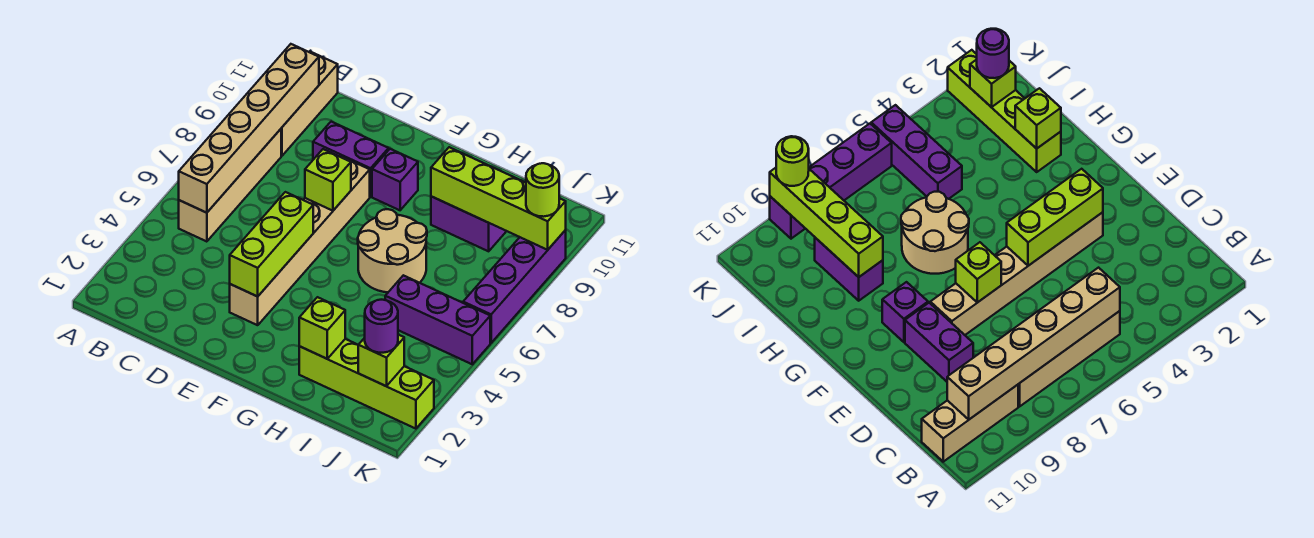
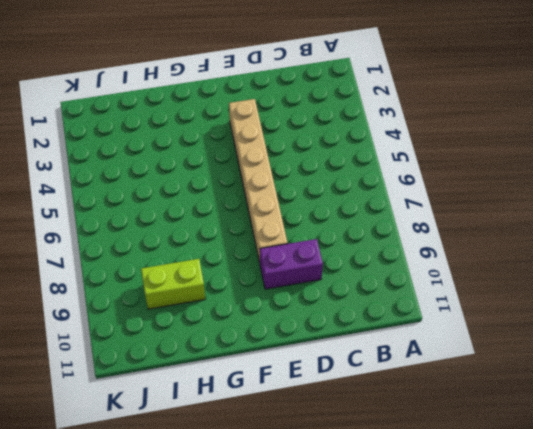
lime brick H9:I9 level 1 -> purple brick H9:I9 level 1
none -> tan brick B5:B8 level 1
none -> tan brick B9:B11 level 1
none -> purple brick F9 level 1

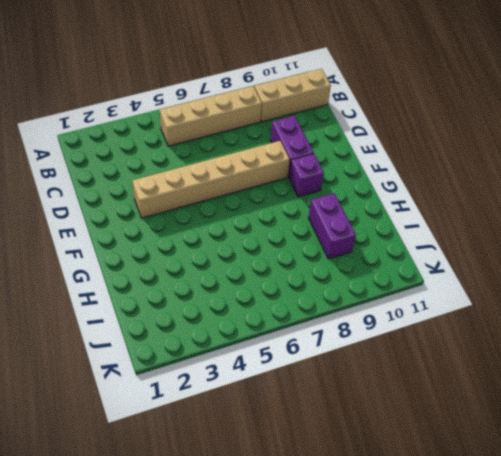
none -> tan round brick G6:H7 level 1
none -> lime brick H2:K2 level 1
none -> purple brick I5:K5 level 1

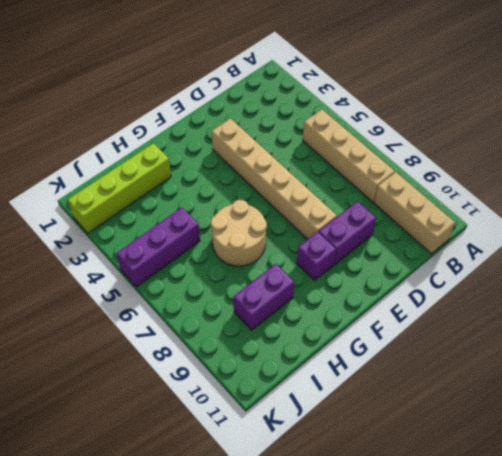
none -> purple brick K6:K9 level 1
none -> tan brick B5:B10 level 2
none -> lime brick E3:E5 level 2

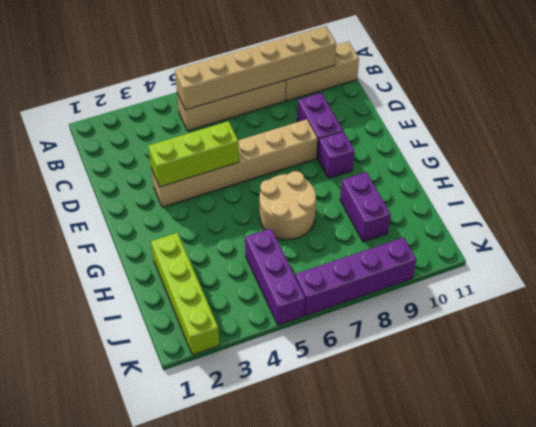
none -> lime brick E7 level 2
none -> lime brick H2 level 2
none -> lime brick H9:K9 level 2

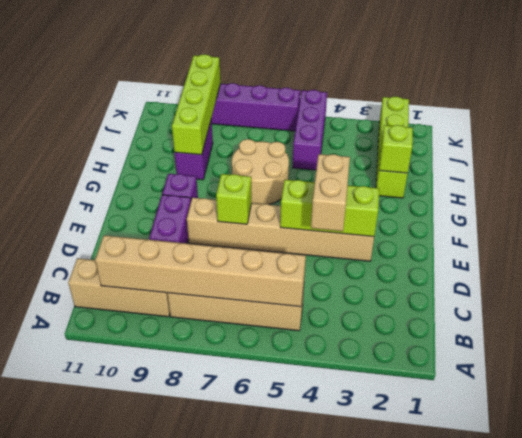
tan brick D4:E4 level 3 -> none
none -> lime brick J2 level 2
none -> purple round brick J2 level 3
none -> lime round brick K9 level 3

